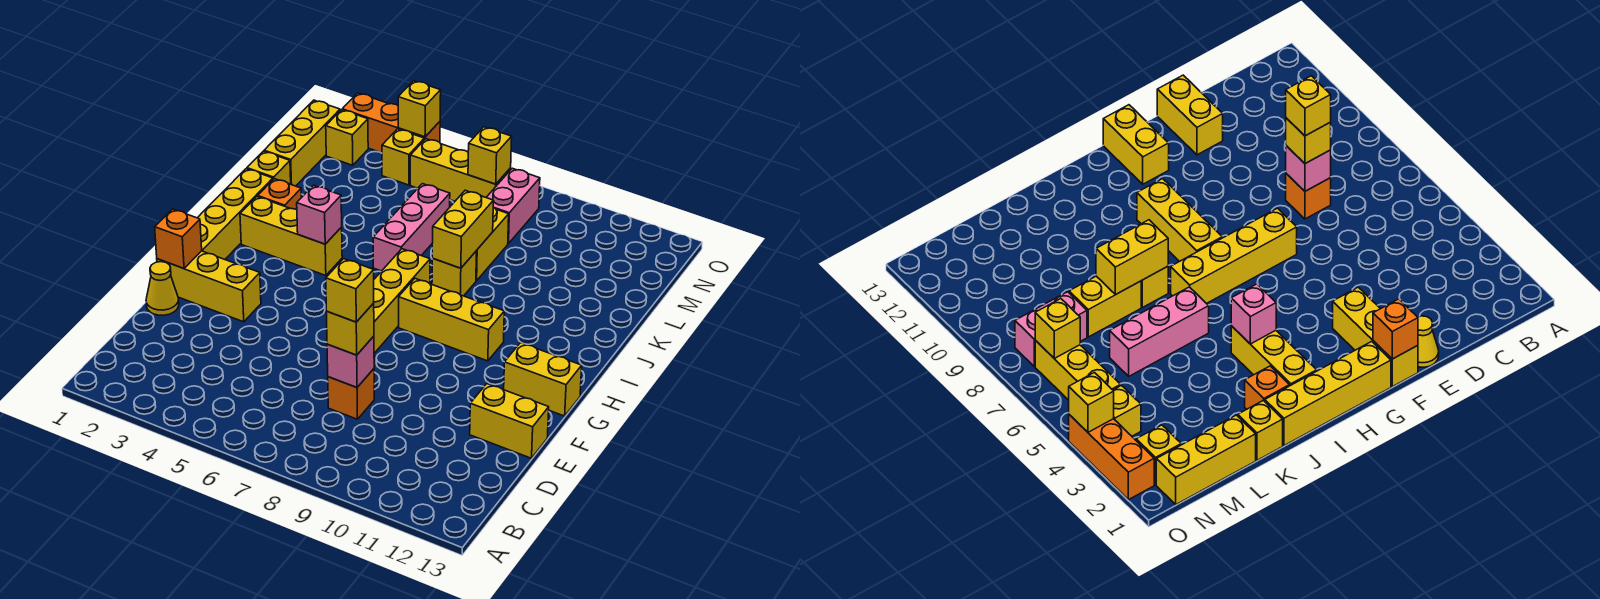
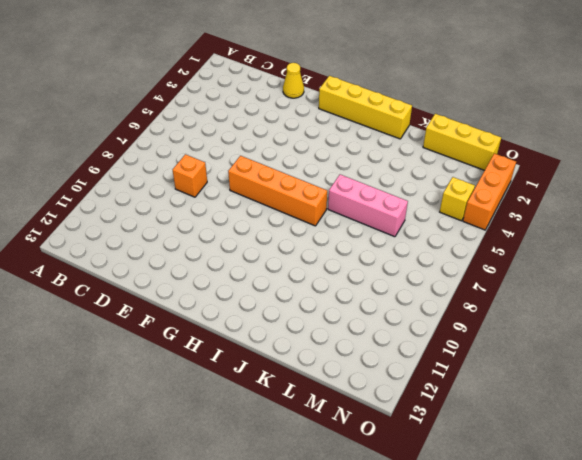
orange brick F7:I7 level 1 -> yellow brick F7:I7 level 1
none -> yellow brick E12:E13 level 1
none -> yellow brick F1:F3 level 1
none -> yellow brick G12:G13 level 1

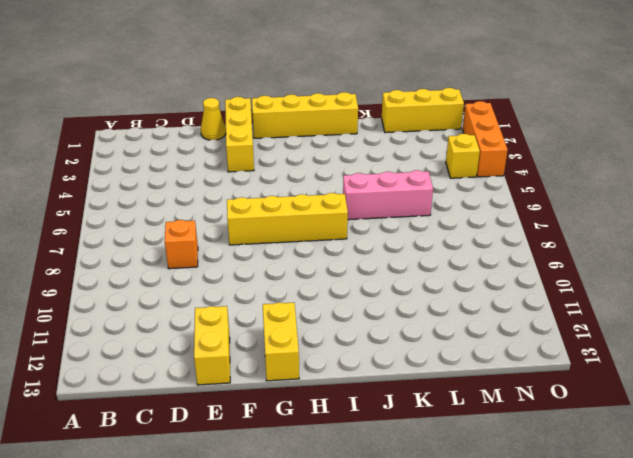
none -> yellow brick H8:H10 level 1
none -> yellow brick I2:I4 level 1
none -> orange brick J2 level 1

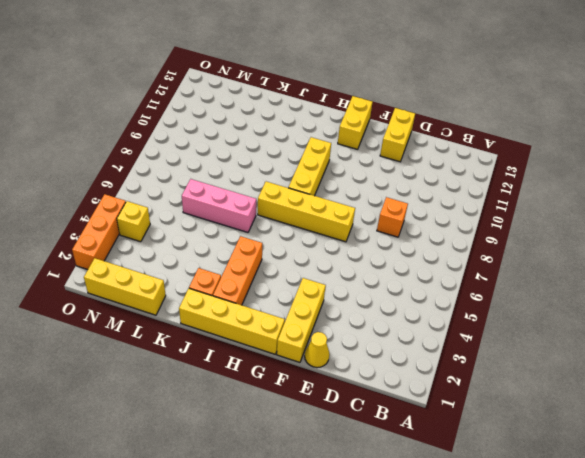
orange brick I2:I4 level 1 -> yellow brick I2:I4 level 1
none -> yellow brick J8 level 1
none -> yellow brick K1 level 1
none -> yellow brick K8:L8 level 1

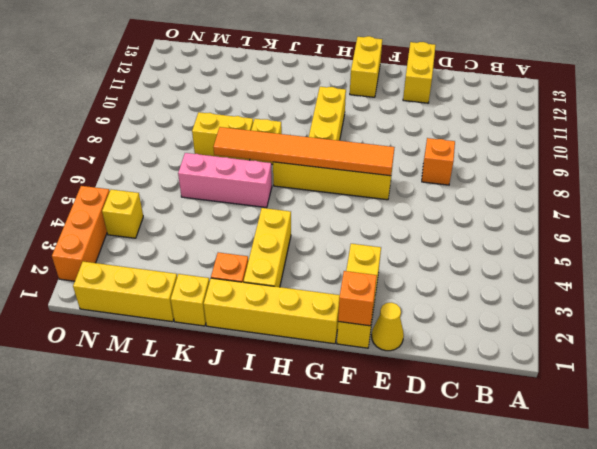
orange tile F7:K7 level 2 -> none
none -> pink brick M8:N8 level 1
none -> yellow brick N2 level 1
none -> yellow brick N5:N7 level 1

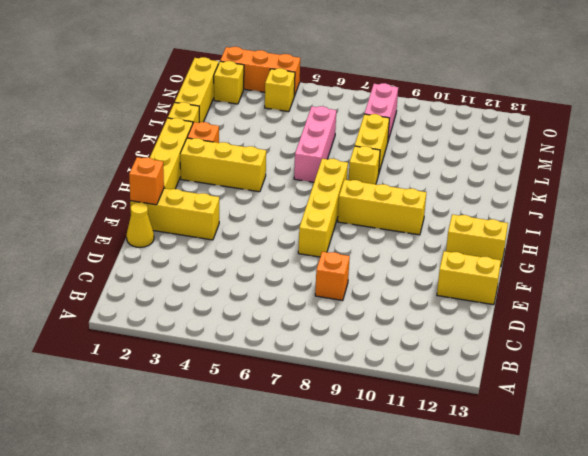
none -> yellow brick N5:N7 level 1
none -> pink brick D8 level 2
none -> pink brick I4 level 2

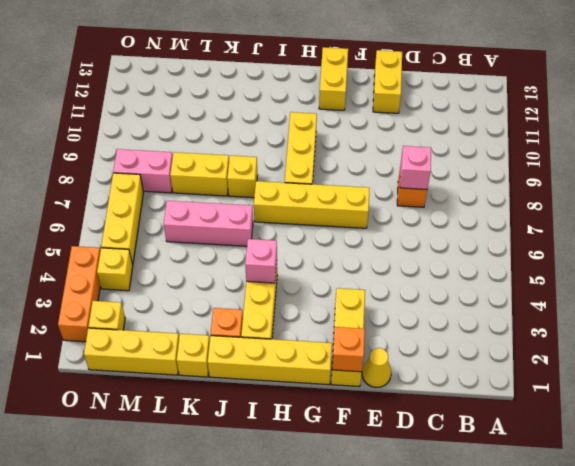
none -> yellow brick J8:K8 level 2
none -> yellow brick N7 level 2
none -> yellow brick O4 level 2

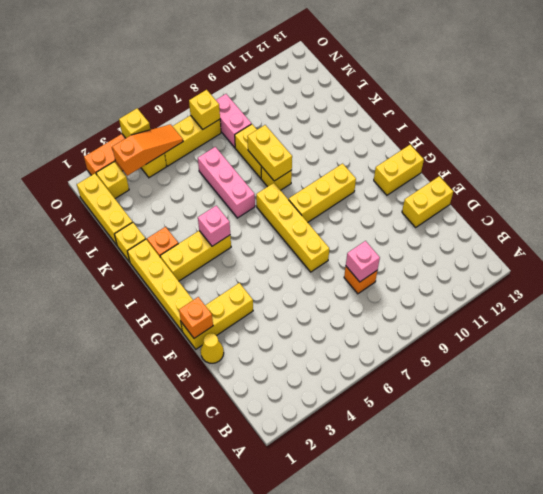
orange slope N3:N5 level 2 top 3 -> none
none -> yellow brick D8 level 3
none -> yellow brick D8 level 4

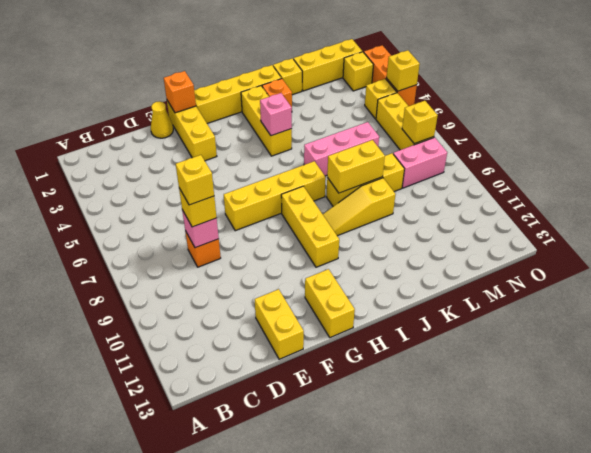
yellow slope I9:K9 level 1 top K -> none

